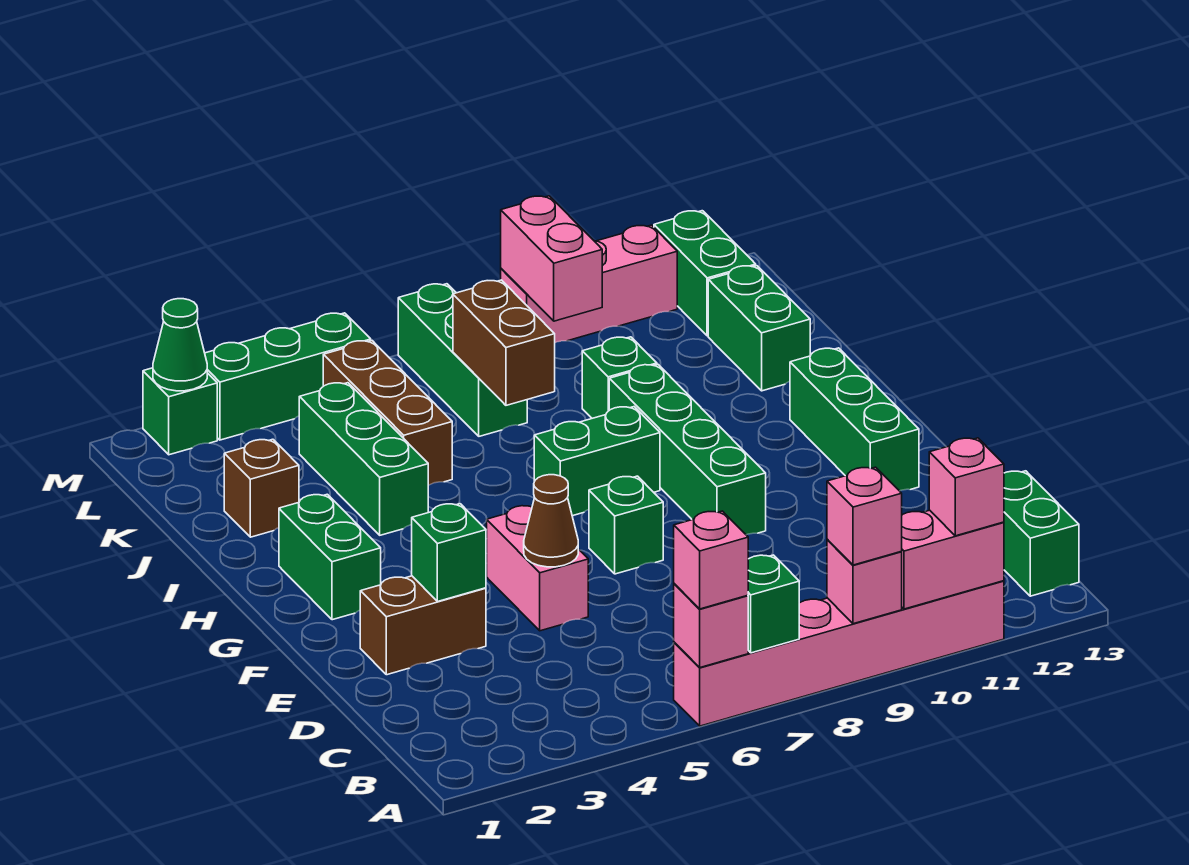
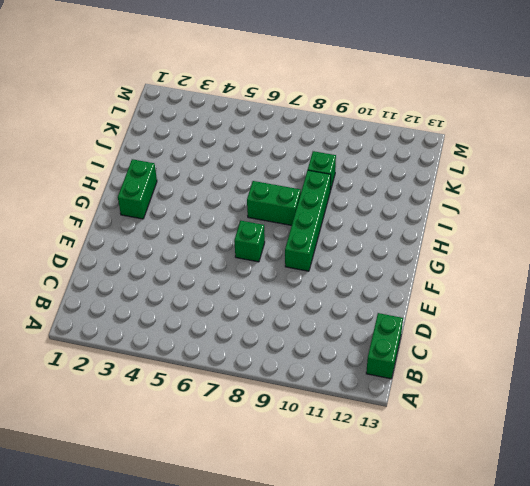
none -> pink brick A6:A11 level 1
none -> brown brick E2:E3 level 1
none -> pink brick E5:F5 level 1
none -> green brick F12:H12 level 1

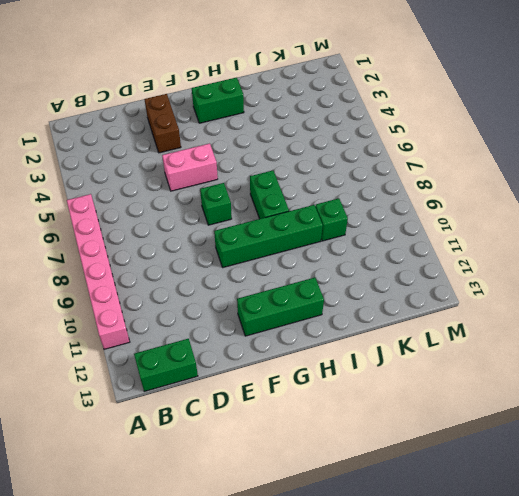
none -> green brick I4:K4 level 1
none -> brown brick J2 level 1
none -> brown brick J5:L5 level 1
none -> green brick J12:K12 level 1

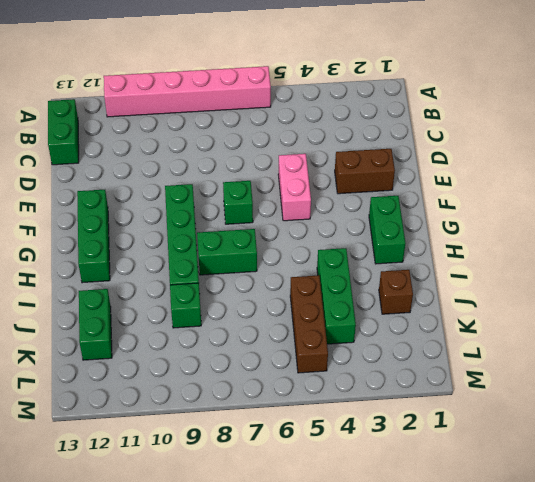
none -> green brick K7:M7 level 1
none -> green brick L12:M12 level 1
none -> green brick M2 level 1
none -> green brick M3:M5 level 1

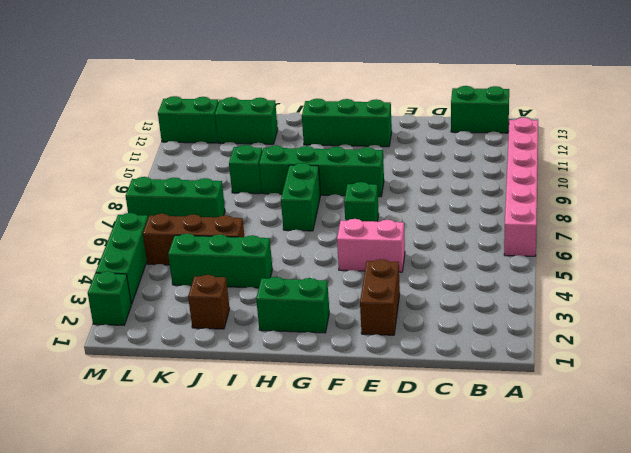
none -> pink brick M9:M11 level 1
none -> pink brick A6 level 2
none -> green brick A7 level 2
none -> pink brick A9 level 2

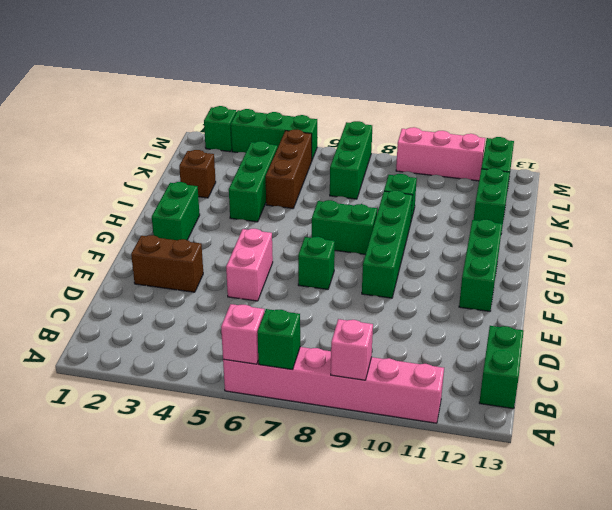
none -> pink brick A10:A11 level 2
none -> green brick E3 level 2
none -> brown cone E5 level 2
none -> brown brick J7:K7 level 2

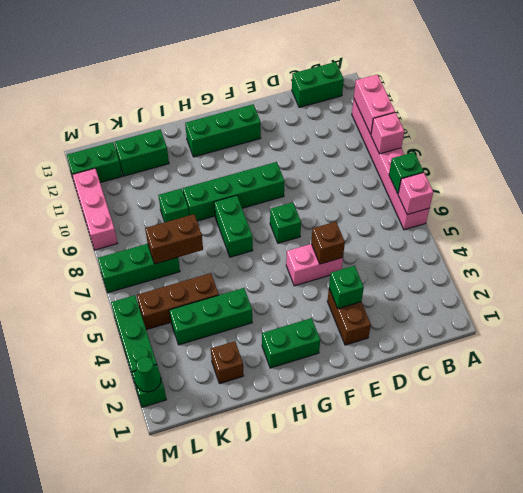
brown brick E5 level 2 -> brown cone E5 level 2
none -> pink brick L9:M9 level 2
none -> pink brick A6 level 3
none -> pink brick A9 level 3
none -> pink brick A11 level 3

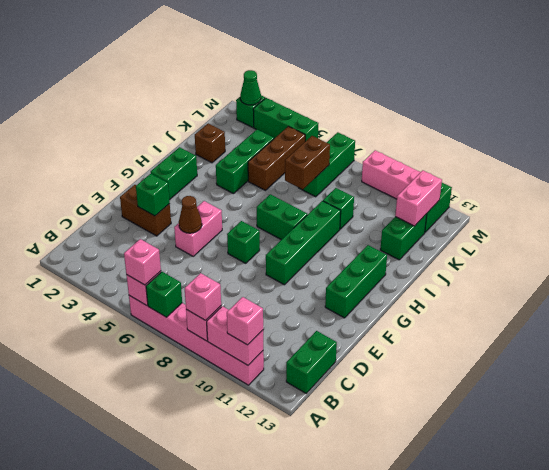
pink brick K12:L12 level 2 -> pink brick L9:M9 level 2

